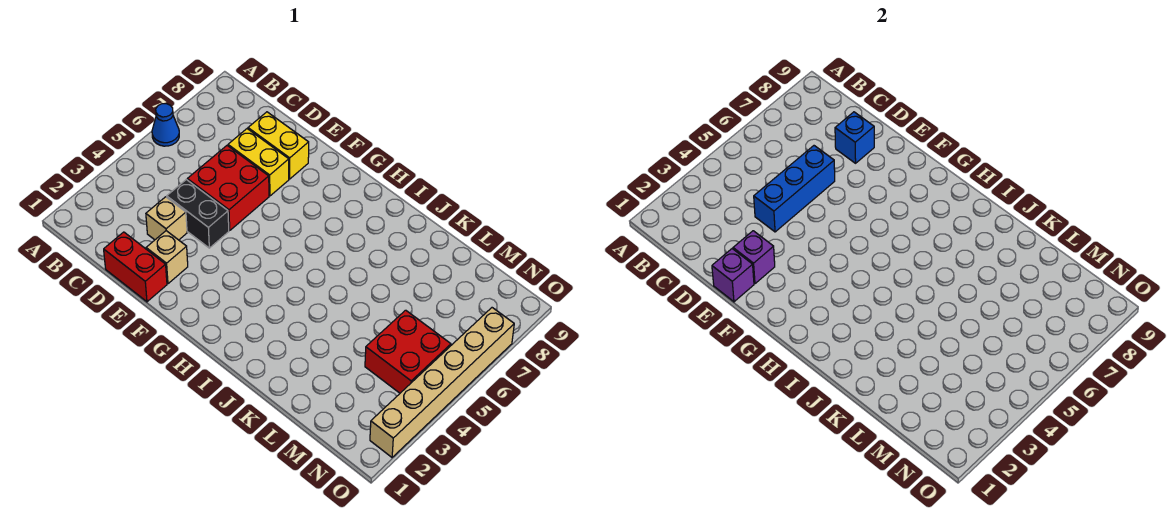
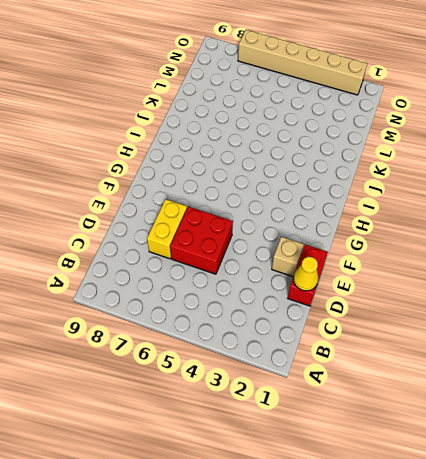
yellow cone D1 level 2 -> none
none -> blue cone A6 level 1
none -> tan brick D3 level 1
none -> black brick D4:E4 level 1

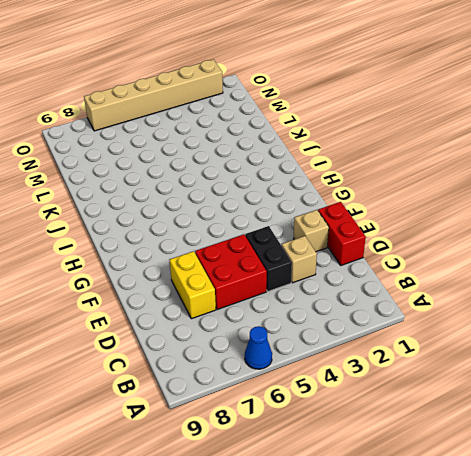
none -> yellow brick D8:E8 level 1
none -> red brick M4:N5 level 1
none -> blue brick D4:D6 level 2

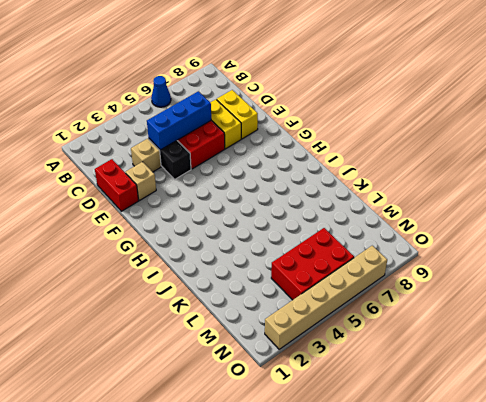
red brick M4:N6 level 1 -> red brick M4:N5 level 1
none -> blue brick D8 level 2
none -> purple brick E1 level 2
none -> purple brick E2 level 2

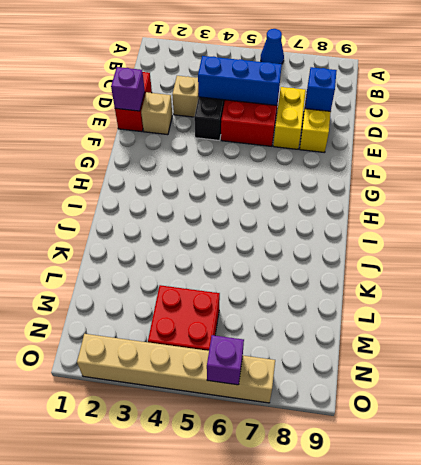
purple brick O6 level 2 -> purple brick E2 level 2

